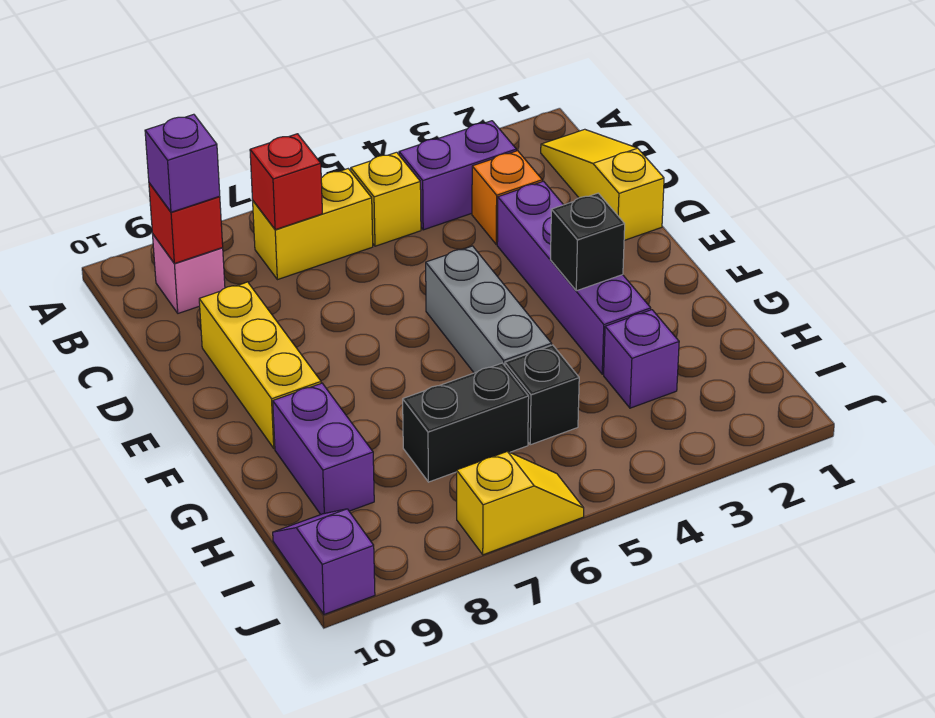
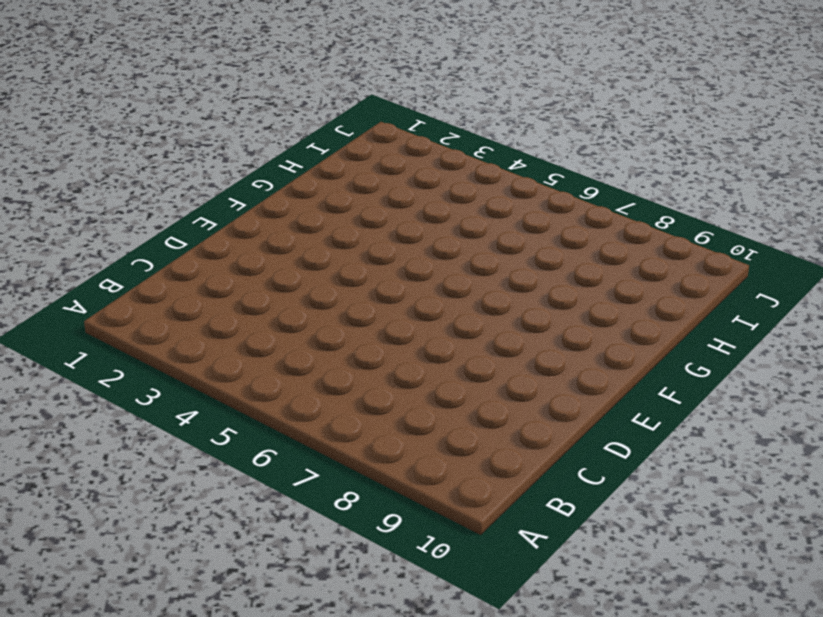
none -> yellow slope B1:D1 level 1 top D
none -> purple brick B3:B4 level 1
none -> yellow brick B5 level 1

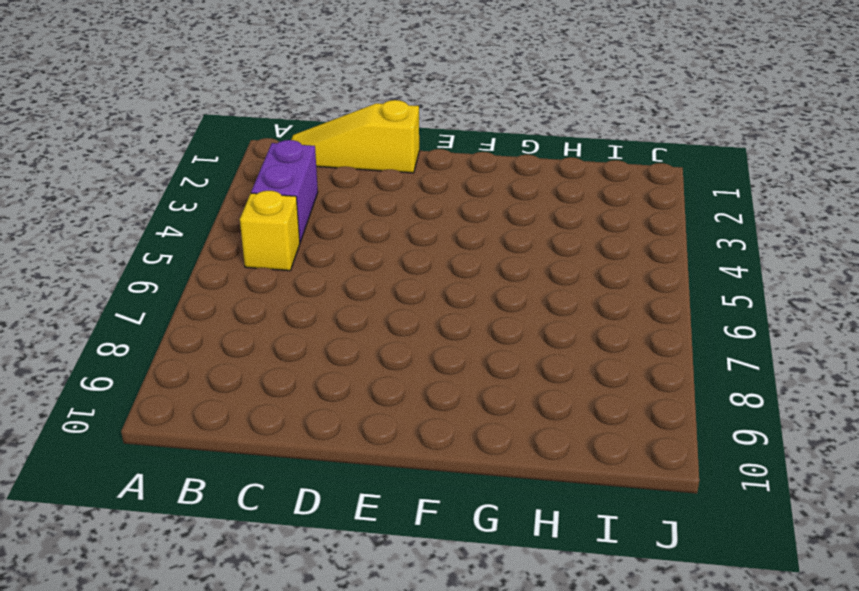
none -> yellow brick B6:B7 level 1
none -> pink brick B9 level 1
none -> orange brick C3 level 1

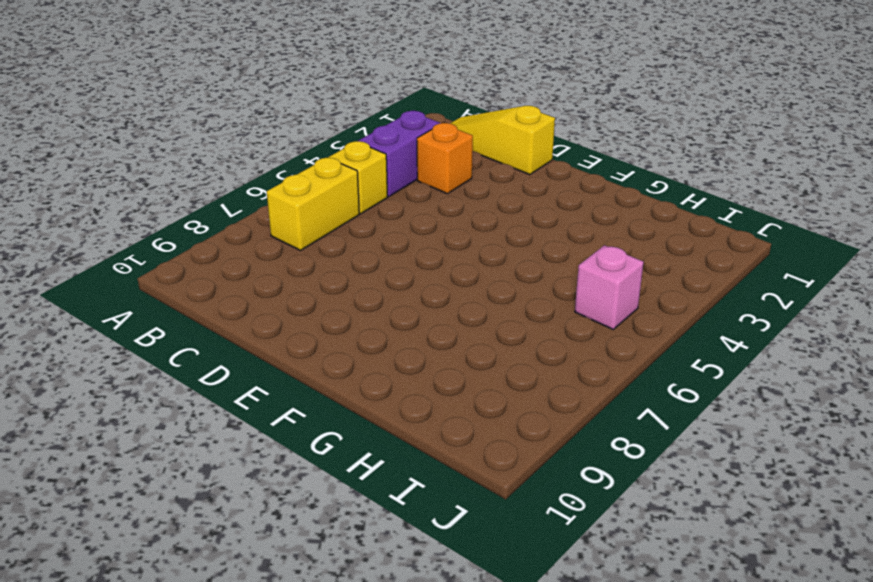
pink brick I5 level 1 -> pink brick B9 level 1
none -> purple brick D3:G3 level 1
none -> yellow brick D9:F9 level 1
none -> grey brick E5:G5 level 1

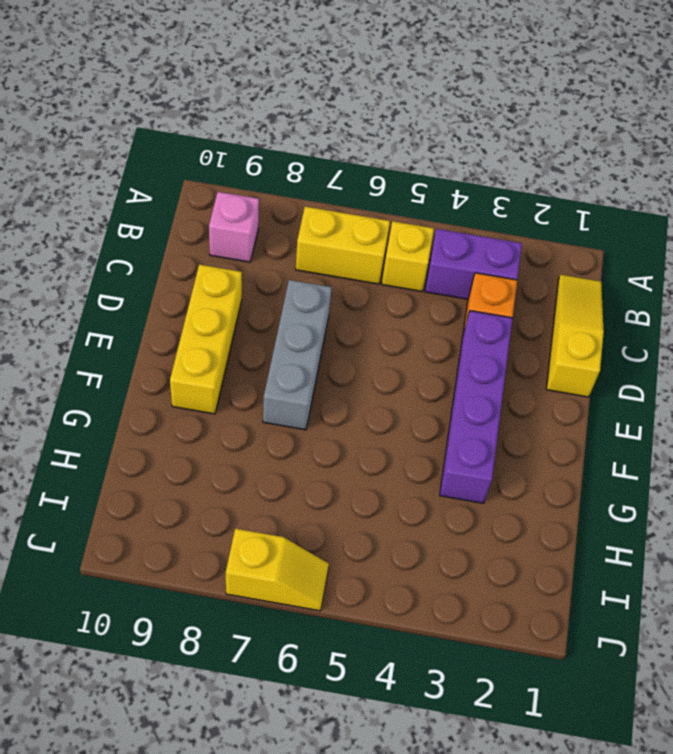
grey brick D7:F7 level 1 -> grey brick E5:G5 level 1
none -> purple brick G9:H9 level 1
none -> purple brick H3 level 1
none -> black brick H5 level 1

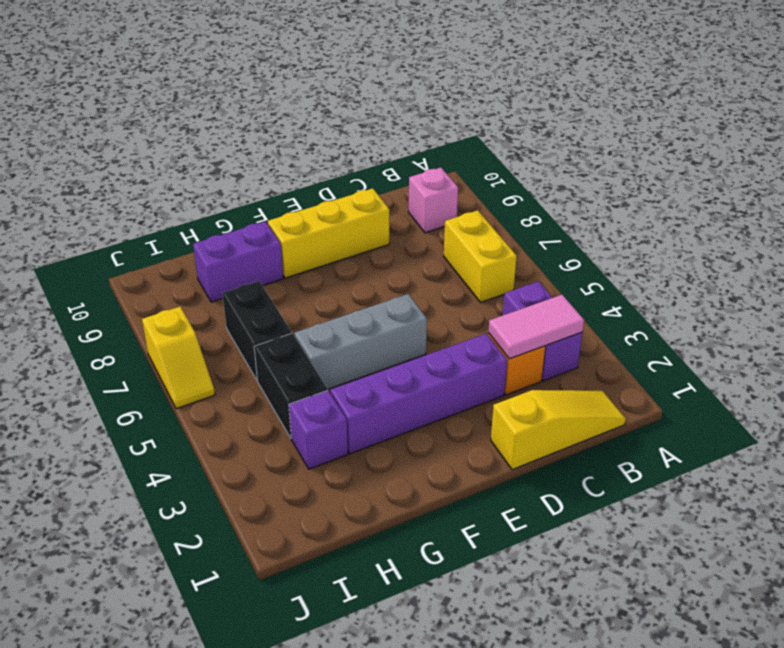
pink tile B3:C3 level 2 -> none
black brick H4:H5 level 1 -> black brick H5 level 1
none -> yellow brick B5 level 1
none -> purple slope I10:J10 level 1 top J
none -> red brick B7 level 2

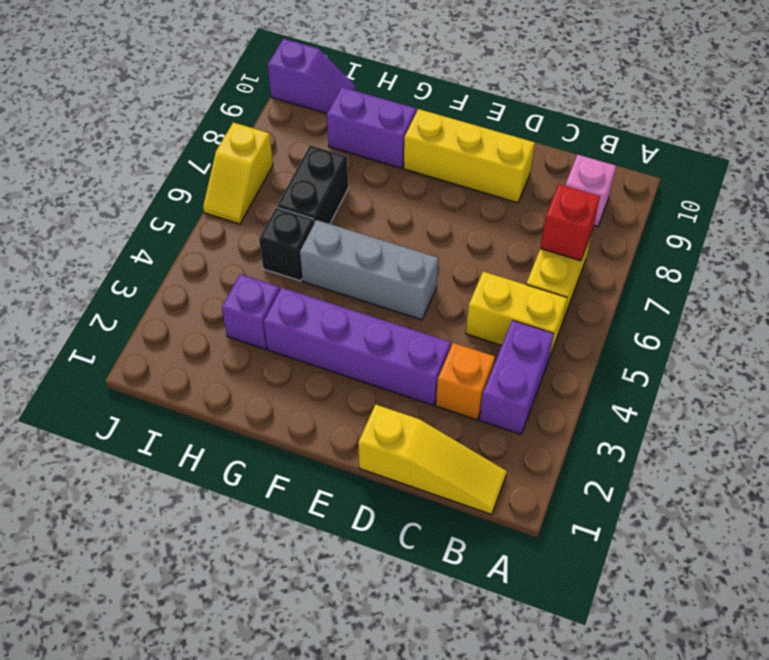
yellow brick B5:C5 level 1 -> yellow brick B5 level 1
none -> red brick B9 level 2
none -> black brick F3 level 2
none -> purple brick B9 level 3

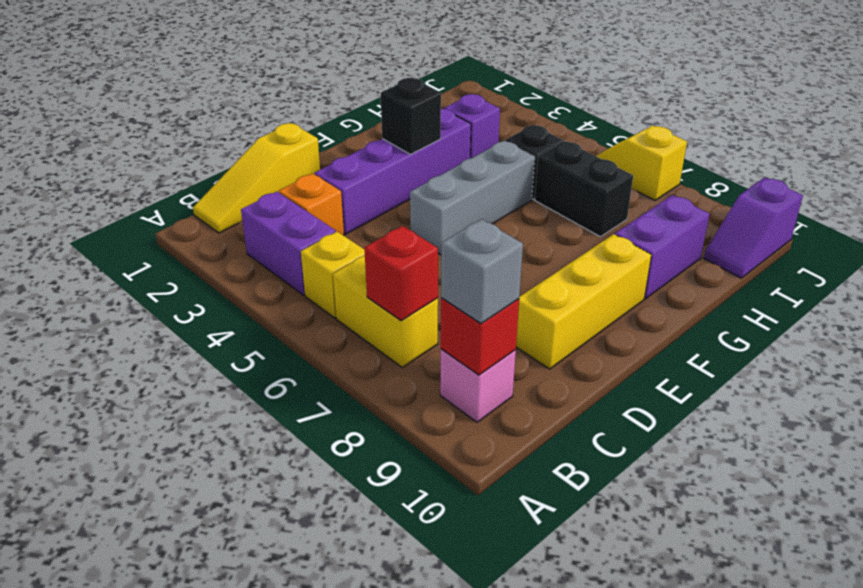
grey brick B9 level 3 -> purple brick B9 level 3

